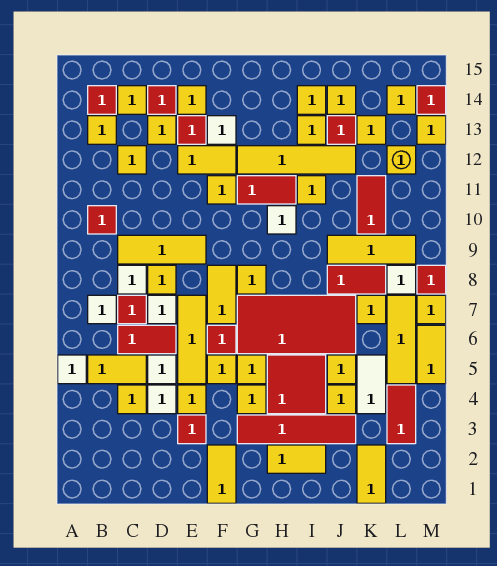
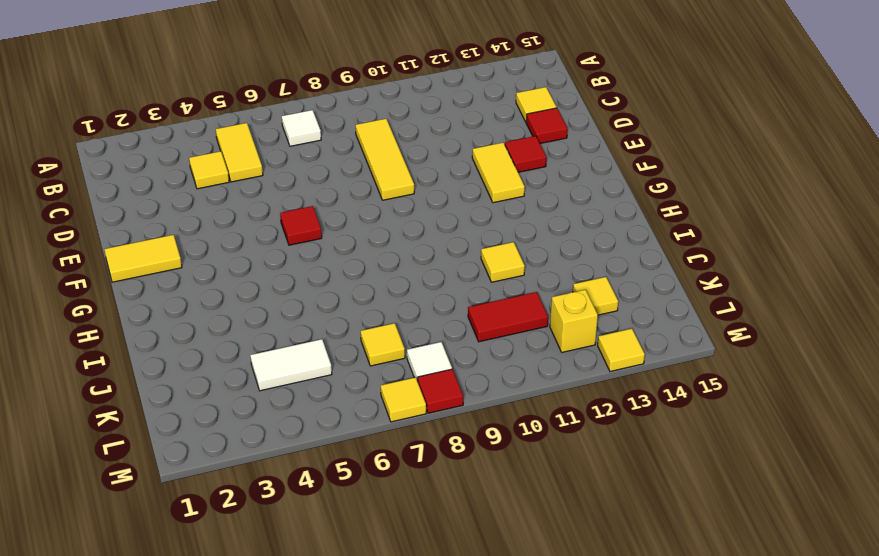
none -> white tile A5 level 1
none -> red tile B10 level 1
none -> yellow tile B13 level 1
none -> red tile B14 level 1

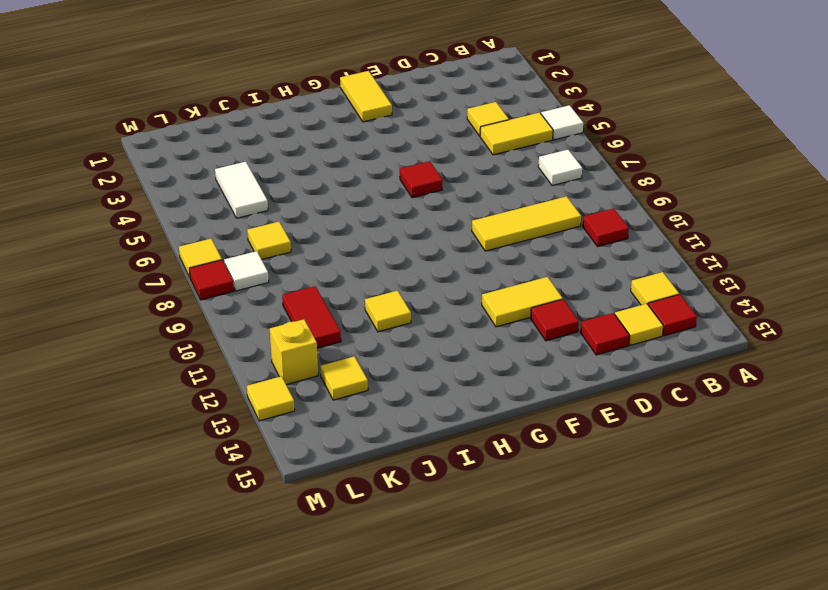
none -> red tile C6:D6 level 1
none -> red tile C7 level 1
none -> white tile C8 level 1
none -> yellow tile C12 level 1

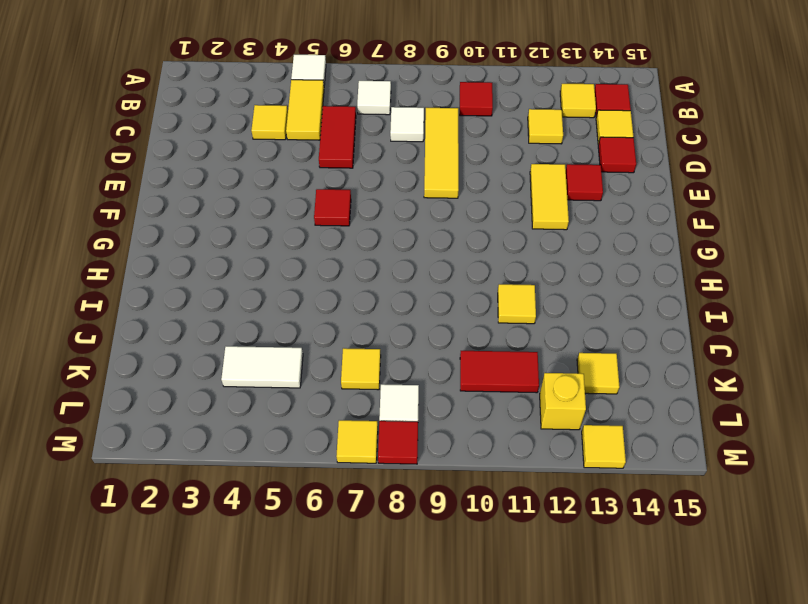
none -> red tile C7 level 1
none -> white tile D4 level 1
none -> white tile D5 level 1
none -> white tile D7 level 1

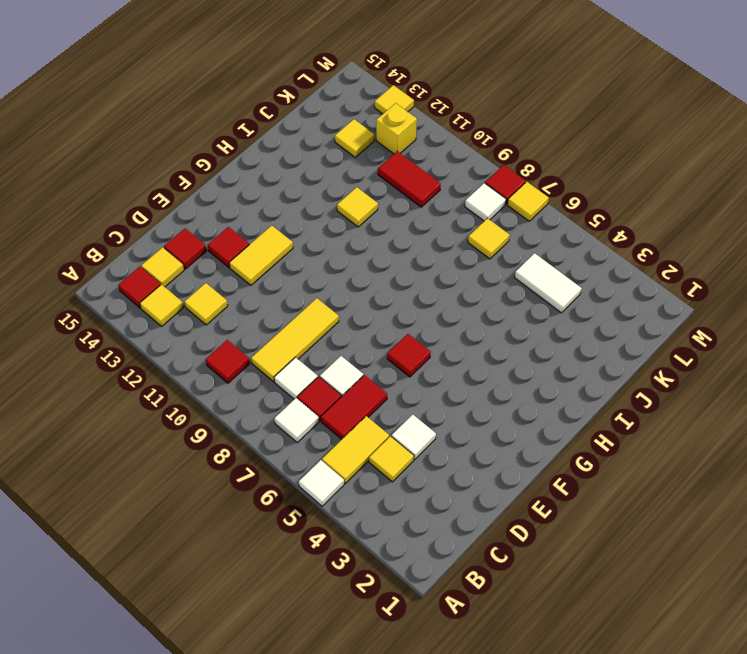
none -> white tile D5 level 1
none -> yellow tile D8 level 1
none -> yellow tile D13 level 1
none -> red tile E3 level 1

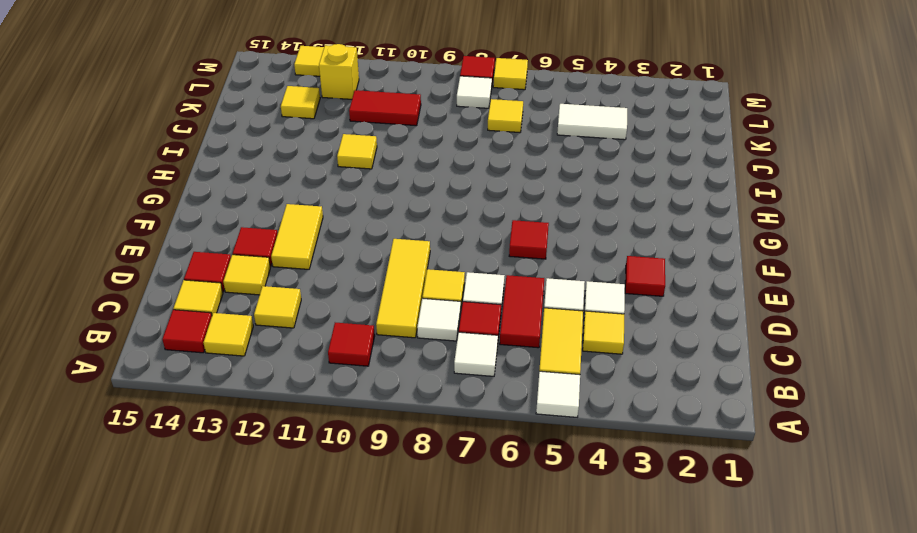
none -> yellow tile E4 level 1
none -> yellow tile E5:E7 level 1
none -> yellow tile E14 level 1
none -> yellow tile F1:F2 level 1

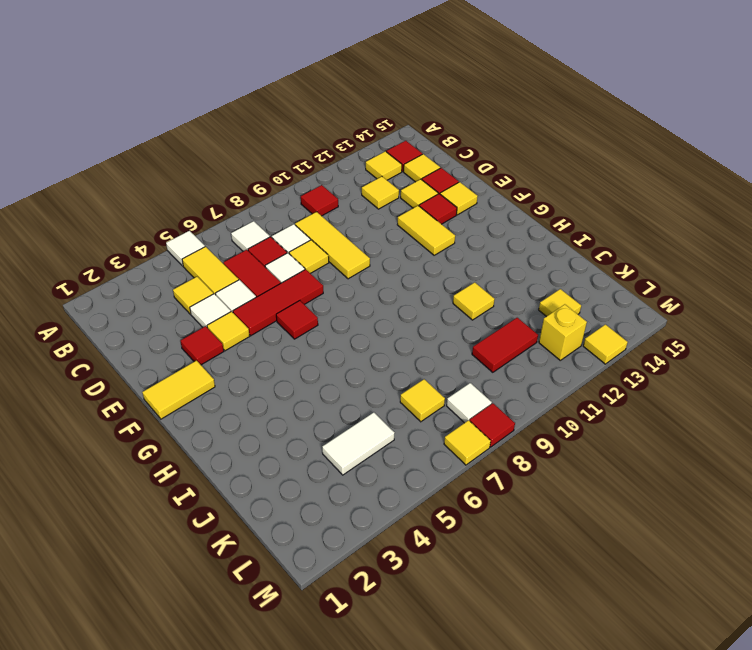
red tile E5:E7 level 1 -> yellow tile E5:E7 level 1
none -> yellow tile F5 level 1
none -> yellow tile F7:F8 level 1
none -> yellow tile F11 level 1
none -> white tile F13 level 1

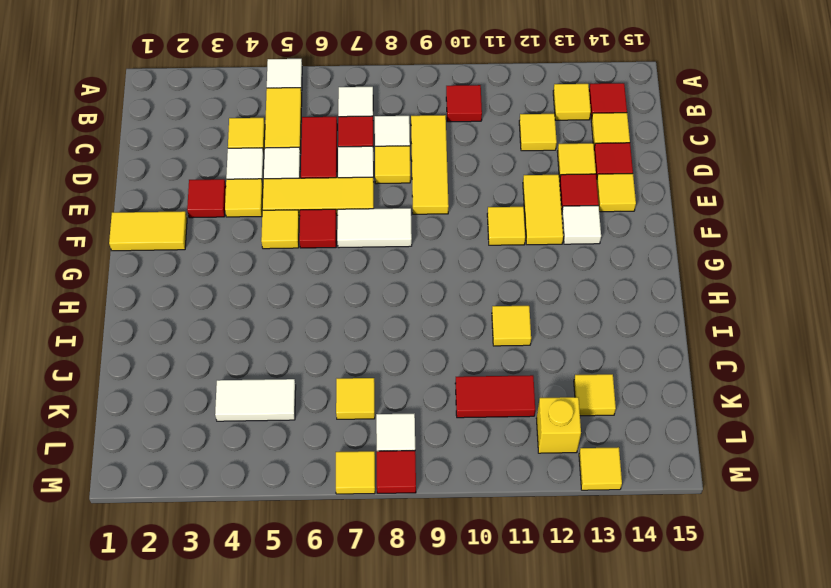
white tile F7:F8 level 1 -> yellow tile F7:F8 level 1
none -> red tile G3:J3 level 1
none -> yellow tile G4 level 1
none -> yellow tile G5 level 1
none -> red tile G6:J7 level 1

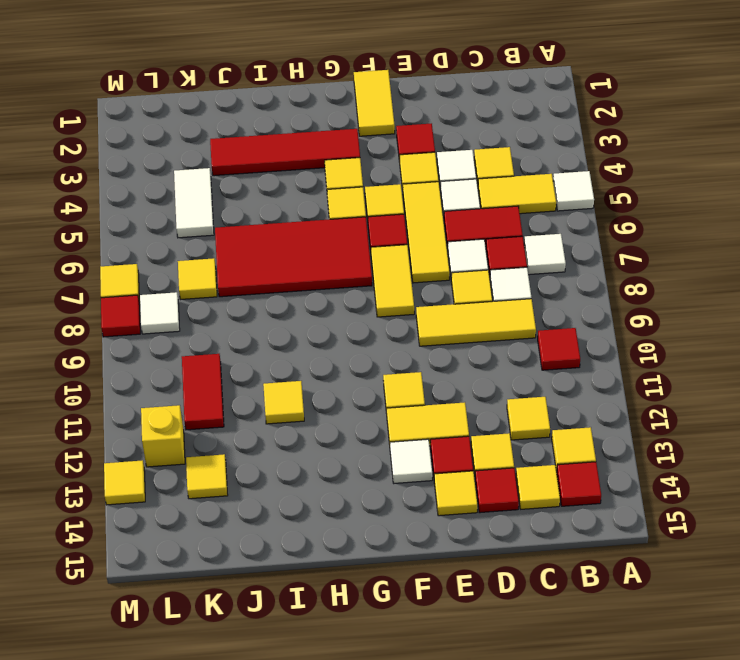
none -> yellow tile G8 level 1
none -> red tile G11:H11 level 1
none -> yellow tile G12:J12 level 1
none -> yellow tile H2:I2 level 1

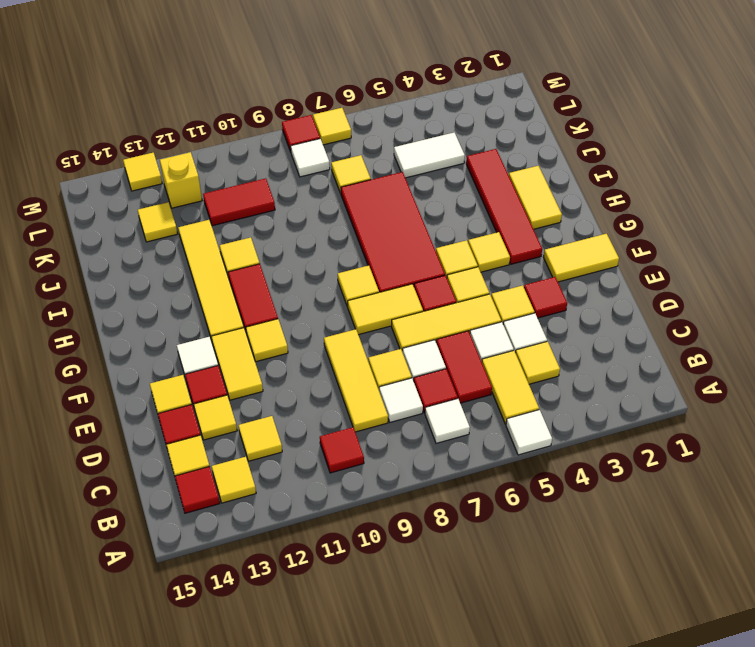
none -> red tile H4:I5 level 1
none -> white tile H10 level 1
none -> yellow tile I13 level 1
none -> yellow tile I14 level 1

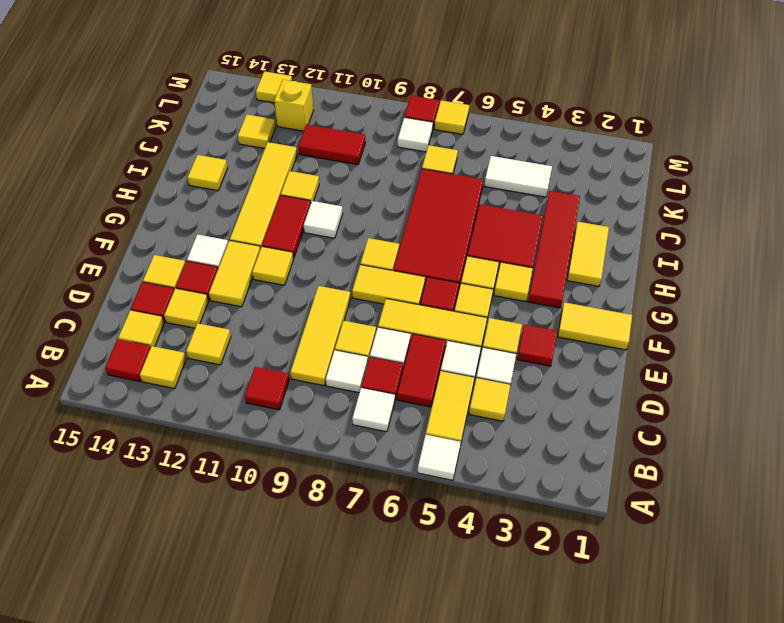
none -> yellow tile I13 level 1
none -> yellow tile J4 level 1
none -> yellow tile J5 level 1
none -> red tile J8:K8 level 1

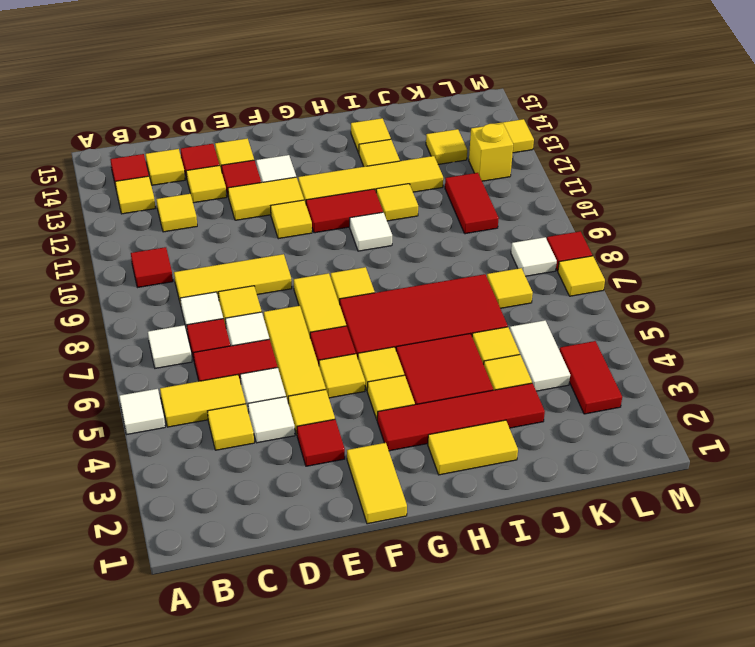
none -> red tile J8:K8 level 1
none -> yellow tile J9:L9 level 1
none -> red tile J13 level 1
none -> yellow tile J14 level 1

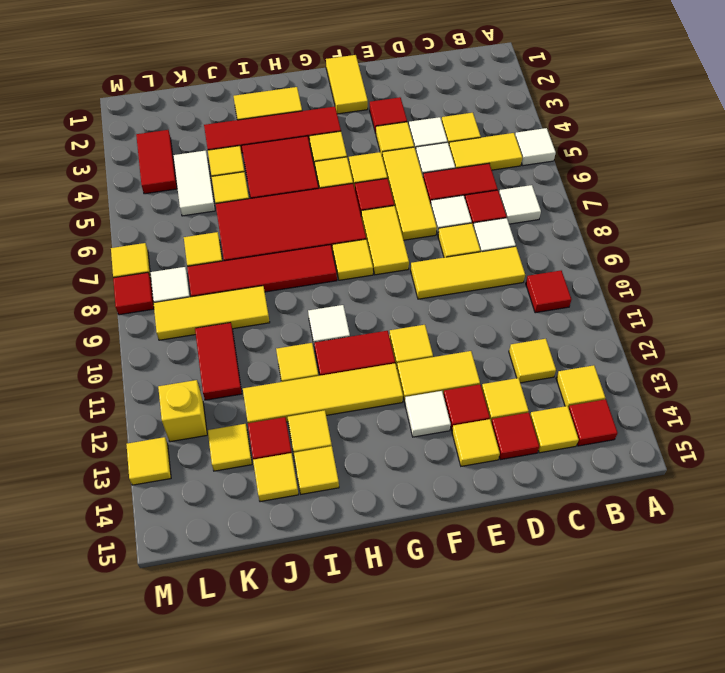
red tile H8:K8 level 1 -> red tile J8:K8 level 1
none -> yellow tile K1:K2 level 1
none -> yellow tile L5:L7 level 1
none -> yellow tile L14 level 1
none -> yellow tile M5:M6 level 1

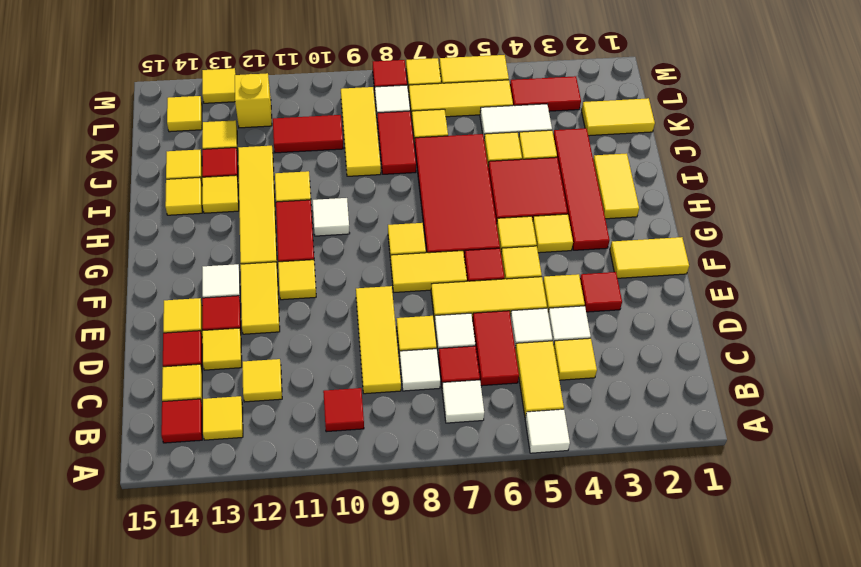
none -> red tile M14 level 1

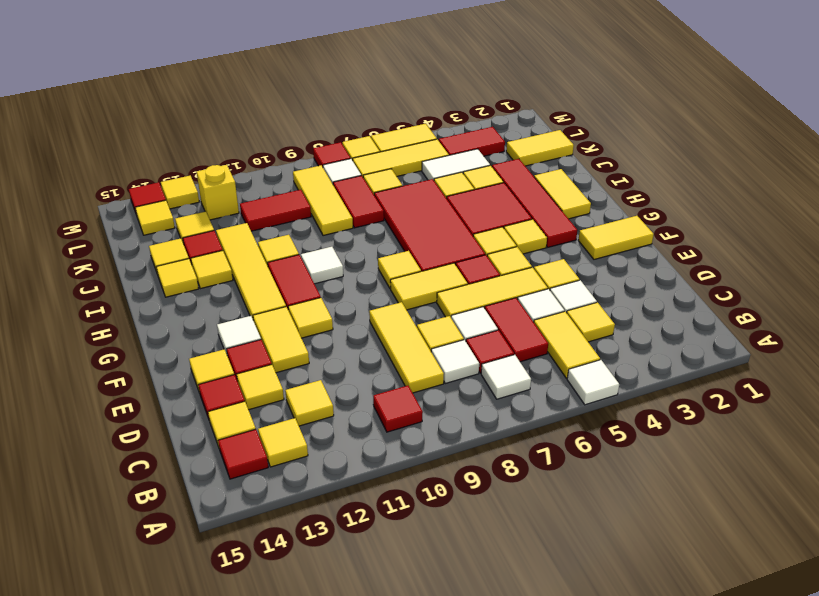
none -> red tile E3 level 1

